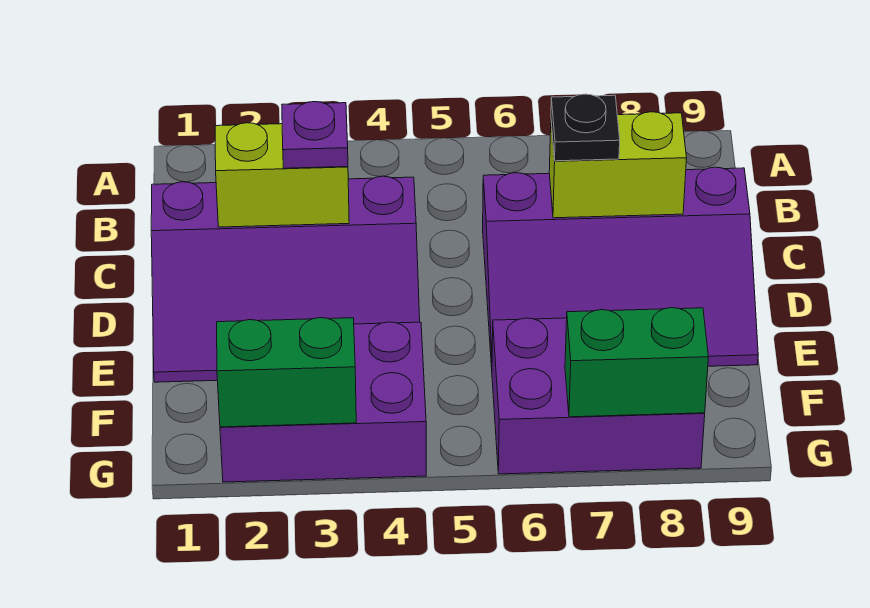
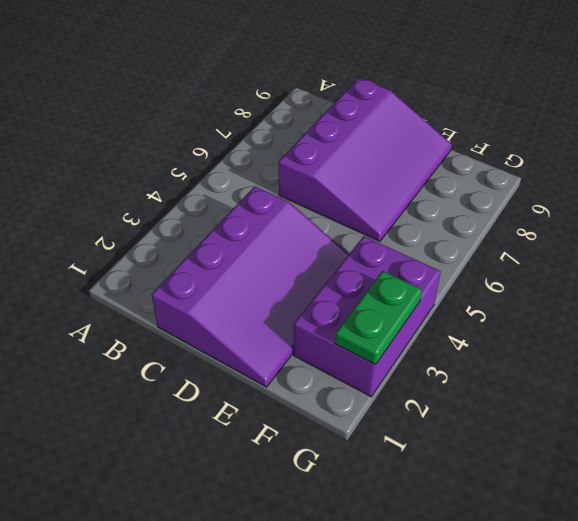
green plate G2:G3 level 2 -> green brick G2:G3 level 2
none -> purple brick F6:G8 level 1
none -> lime brick C2:C3 level 2

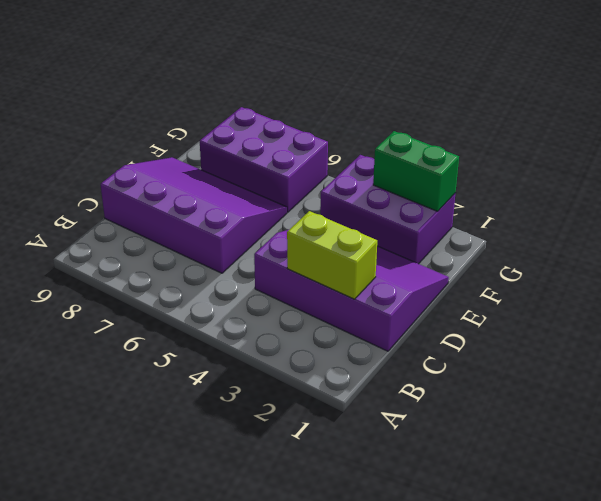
none -> lime brick C7:C8 level 2
none -> green brick G7:G8 level 2

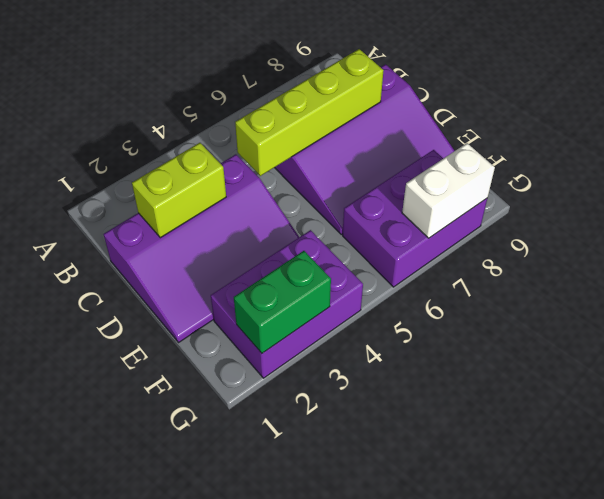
lime brick C5:C8 level 2 -> lime brick C7:C8 level 2
white brick G7:G8 level 2 -> green brick G7:G8 level 2
none -> purple plate C3 level 3
none -> black plate C7 level 3

